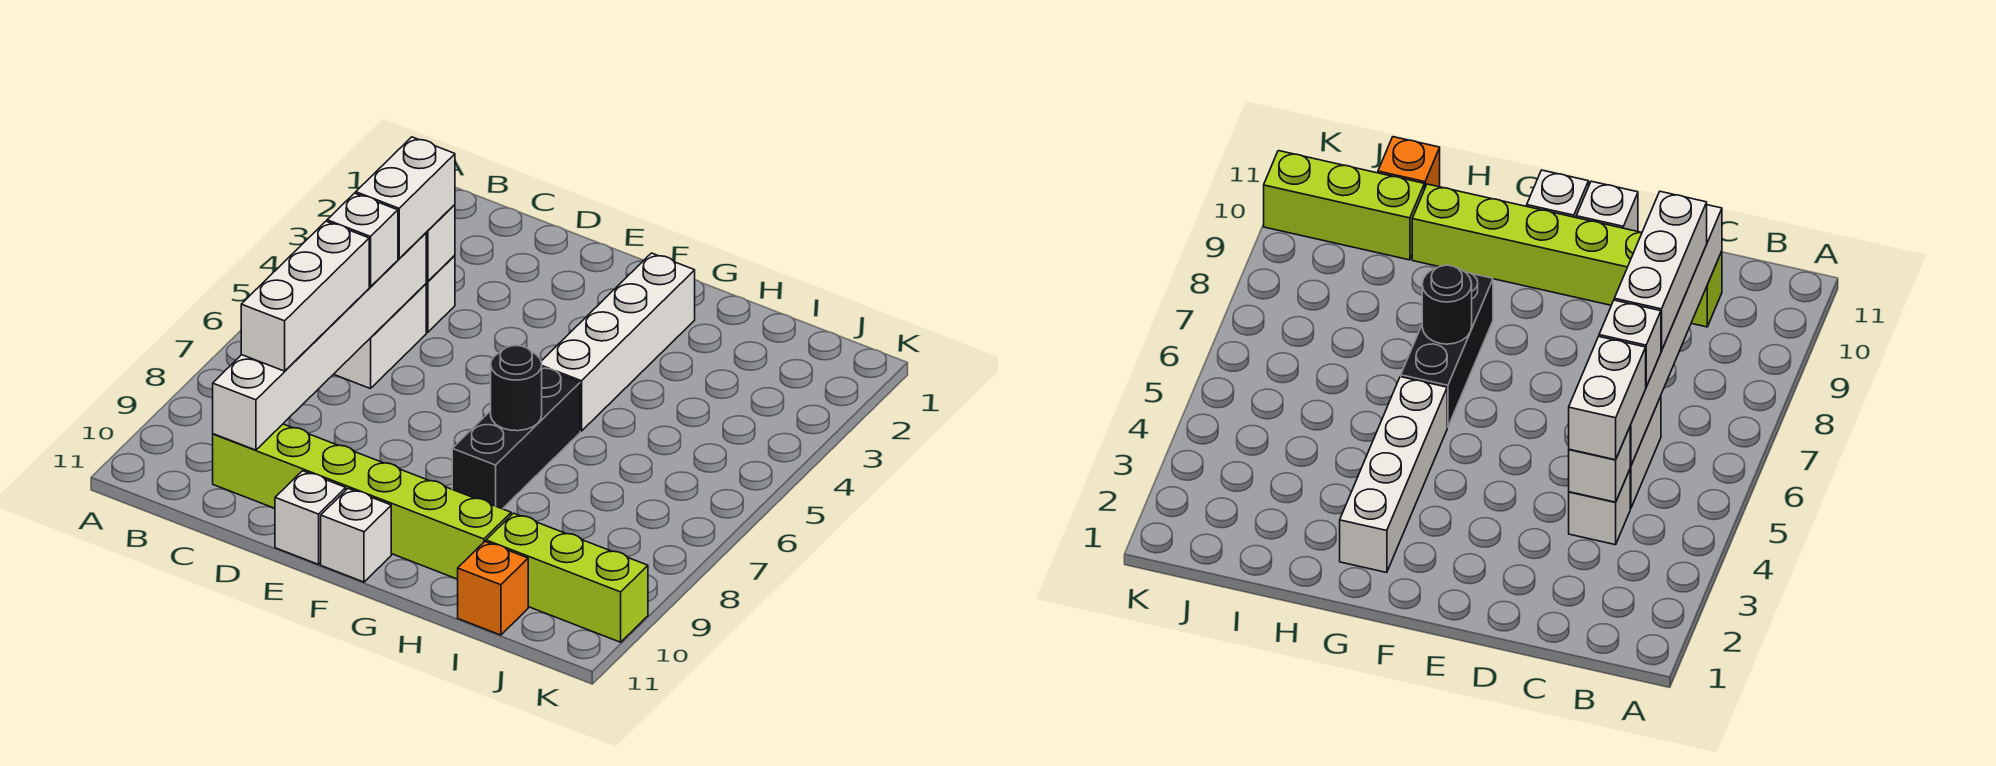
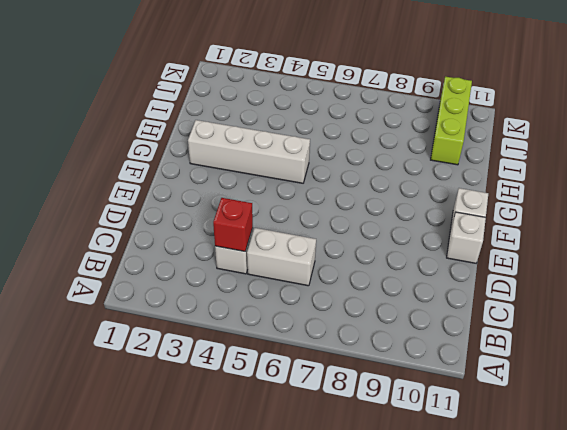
red brick C4 level 2 -> white brick C4 level 2
none -> lime brick C10:H10 level 1
none -> black brick G6:G8 level 1
none -> orange brick I11 level 1

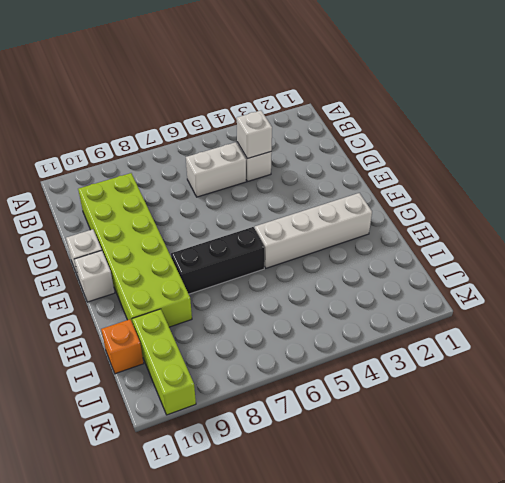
lime brick C9:H10 level 1 -> lime brick C10:H10 level 1
none -> white brick C5:C10 level 2
none -> black round brick G7 level 2
none -> white brick C4:C5 level 3

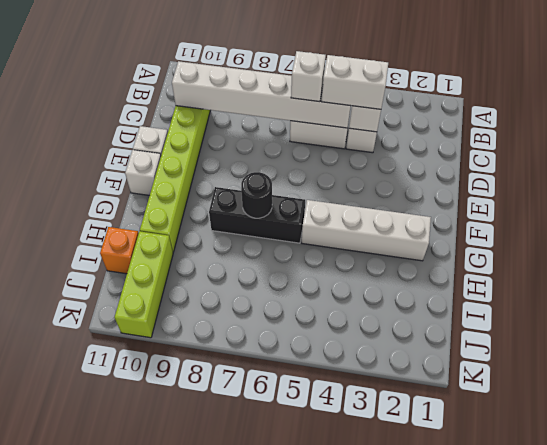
none -> white brick C7:C9 level 3

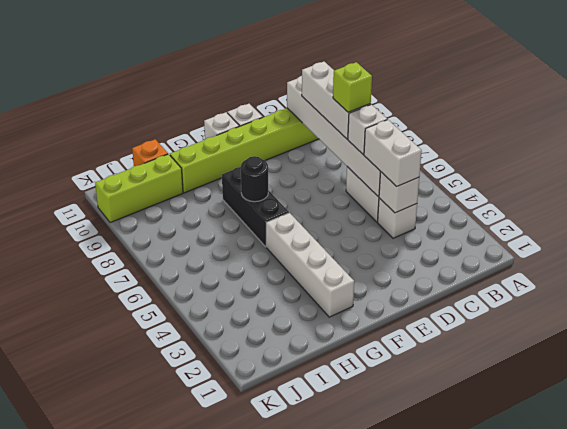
lime brick C7 level 4 -> none

